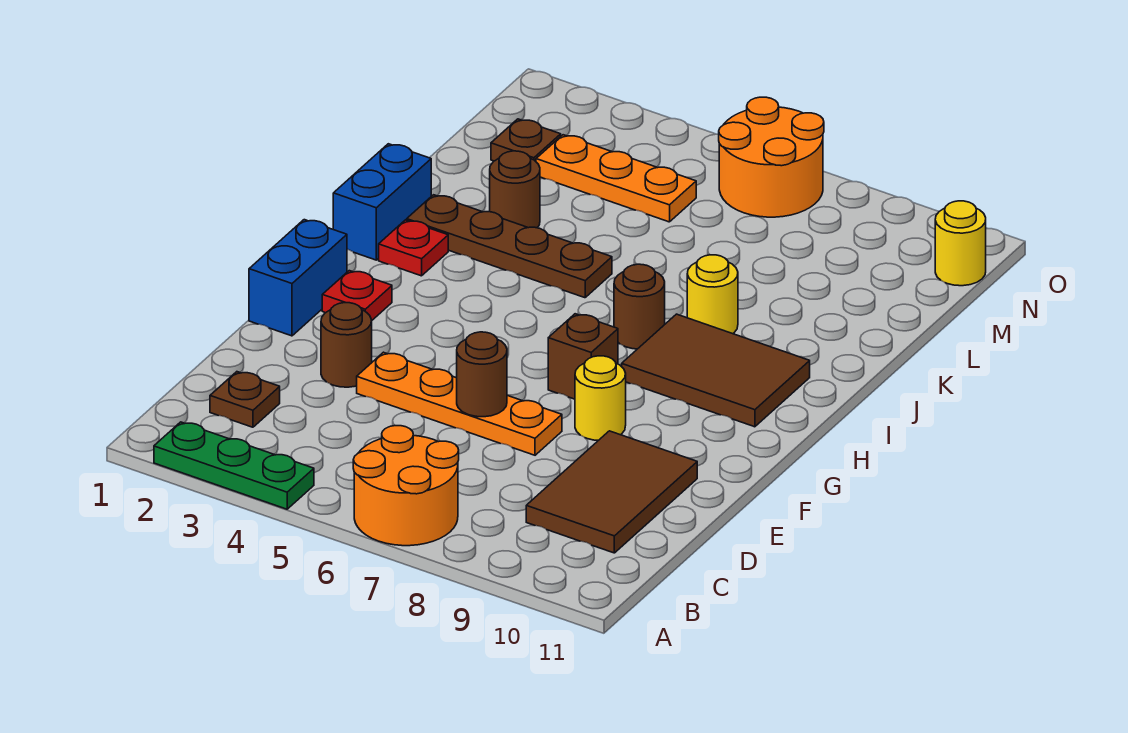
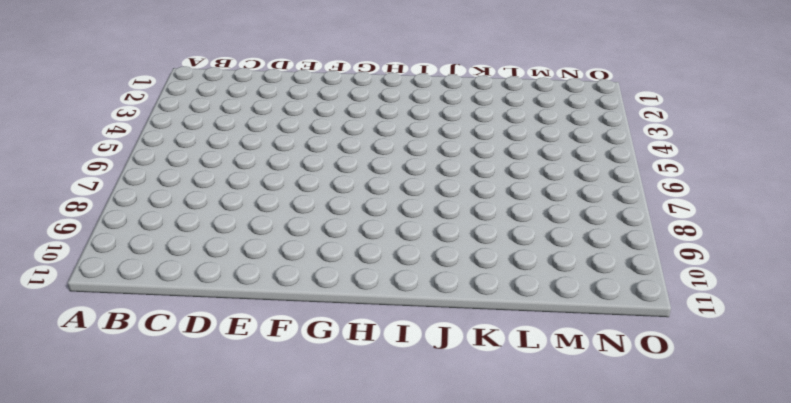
none -> green plate A2:A4 level 1
none -> orange round brick A6:B7 level 1
none -> brown plate C2 level 1

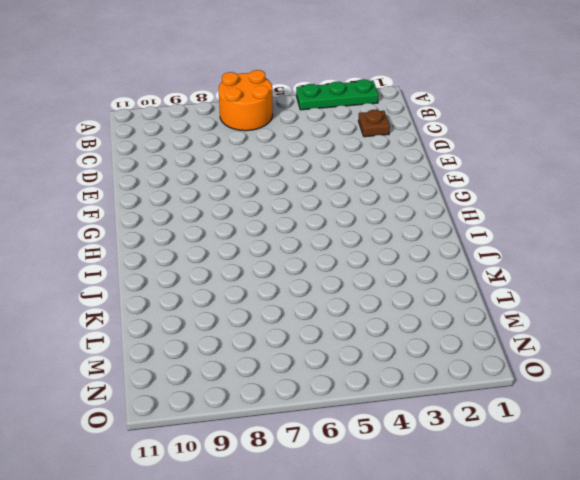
none -> brown tile C9:E10 level 1
none -> brown round brick E3 level 1
none -> orange plate E4:E7 level 1

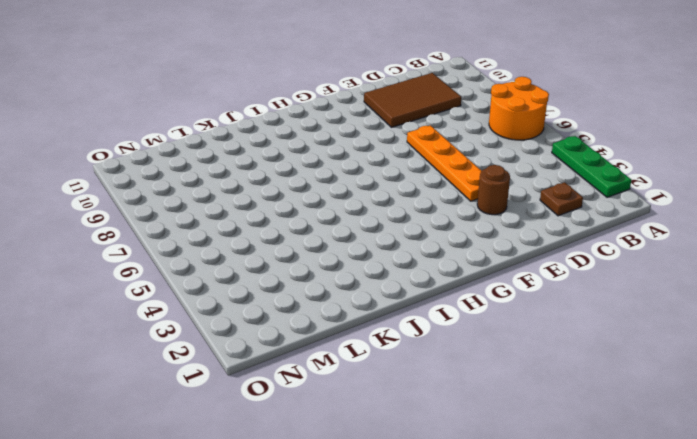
none -> blue brick F1:G1 level 1
none -> yellow round brick F8 level 1
none -> red plate G2 level 1

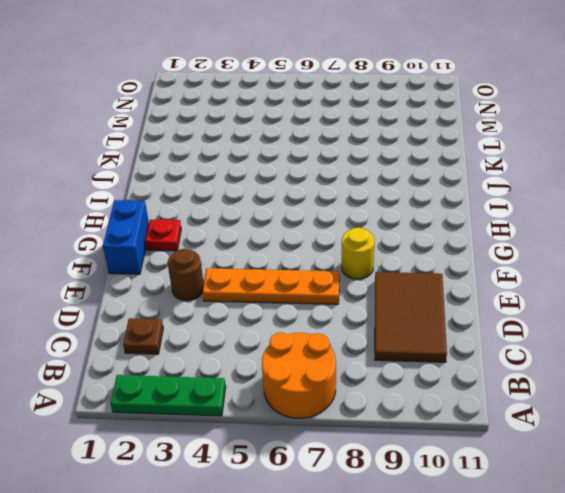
none -> brown brick G7 level 1
none -> brown tile H8:I10 level 1
none -> blue brick I1:J1 level 1

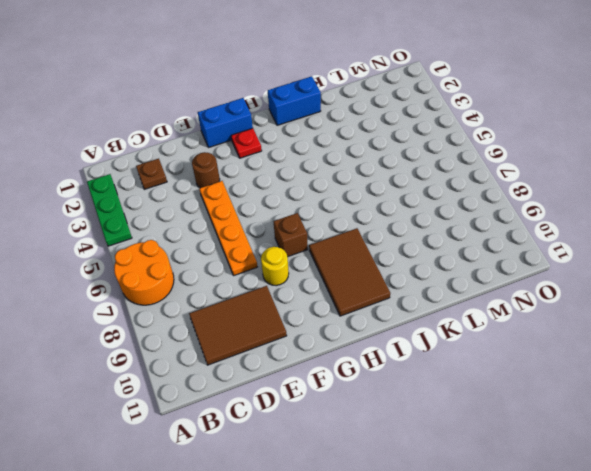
none -> red plate I2 level 1
none -> brown round brick I7 level 1
none -> brown plate J2:J5 level 1

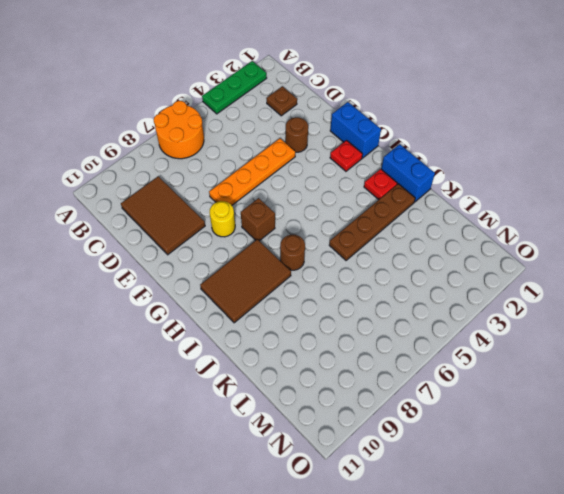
none -> yellow round brick J8 level 1
none -> brown round brick K3 level 1
none -> brown plate M2 level 1

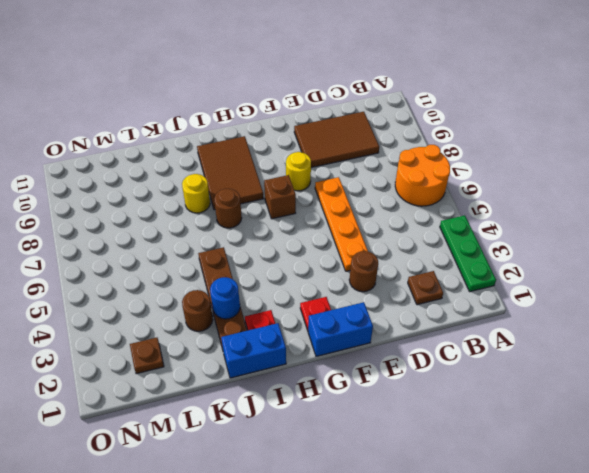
blue round brick J3 level 2 -> none
none -> orange plate M3:M5 level 1
none -> orange round brick N6:O7 level 1
none -> yellow round brick N11 level 1

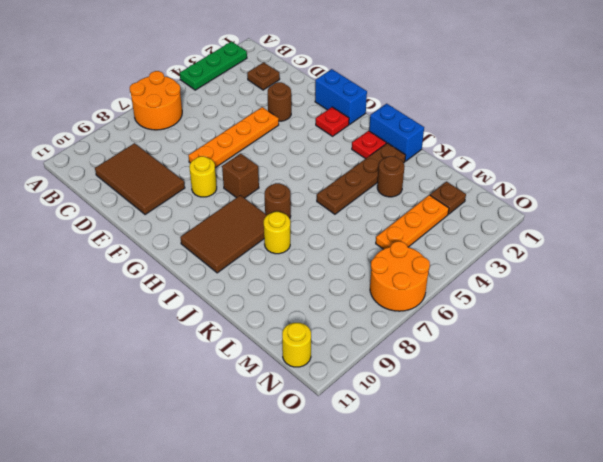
none -> brown round brick E6 level 2

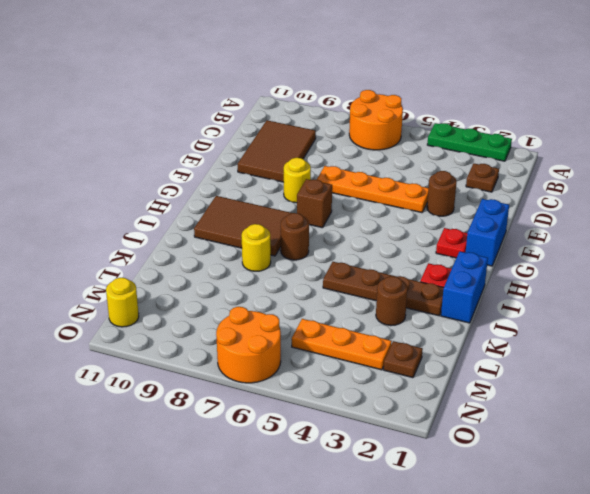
none -> brown round brick E6 level 2

